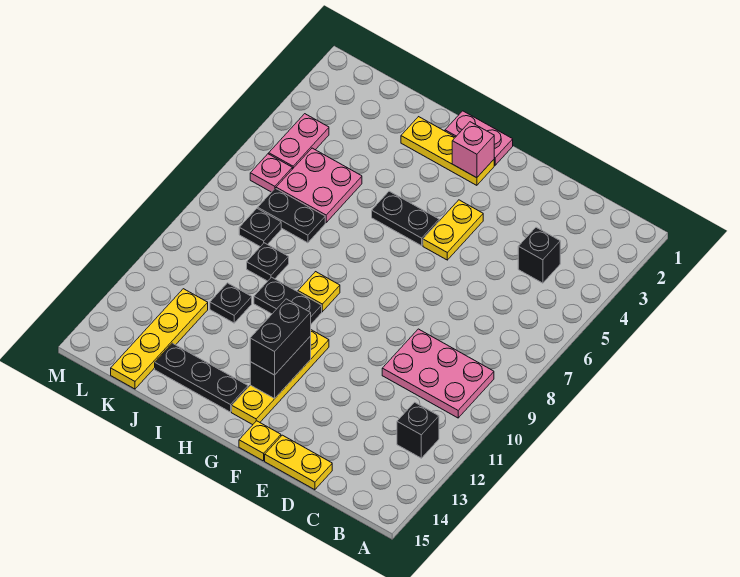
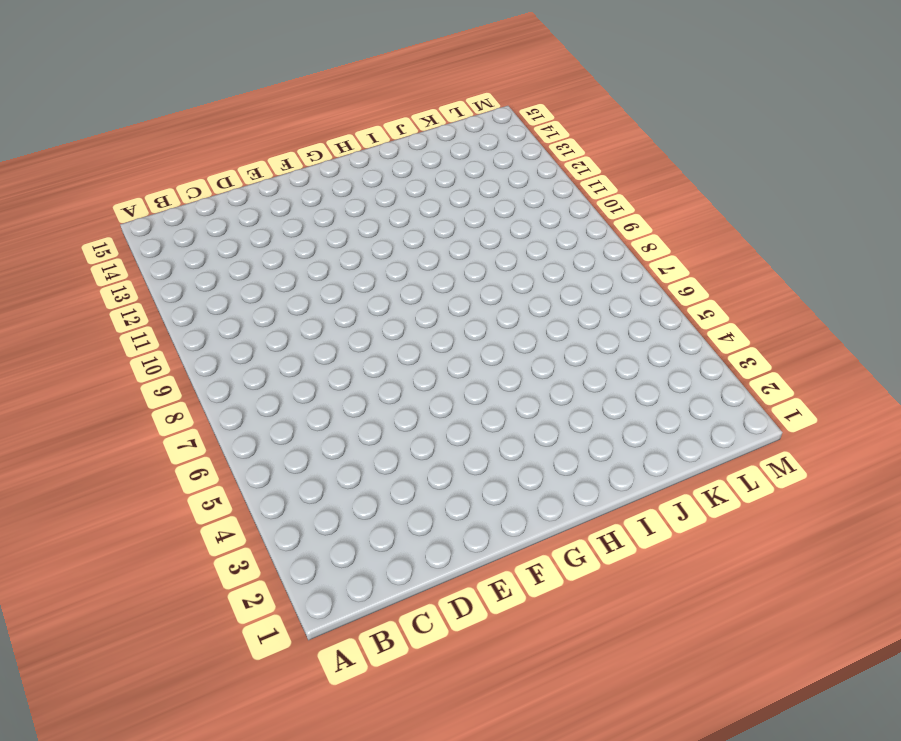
none -> pink plate B9:D10 level 1
none -> black brick B12 level 1
none -> black brick C4 level 1

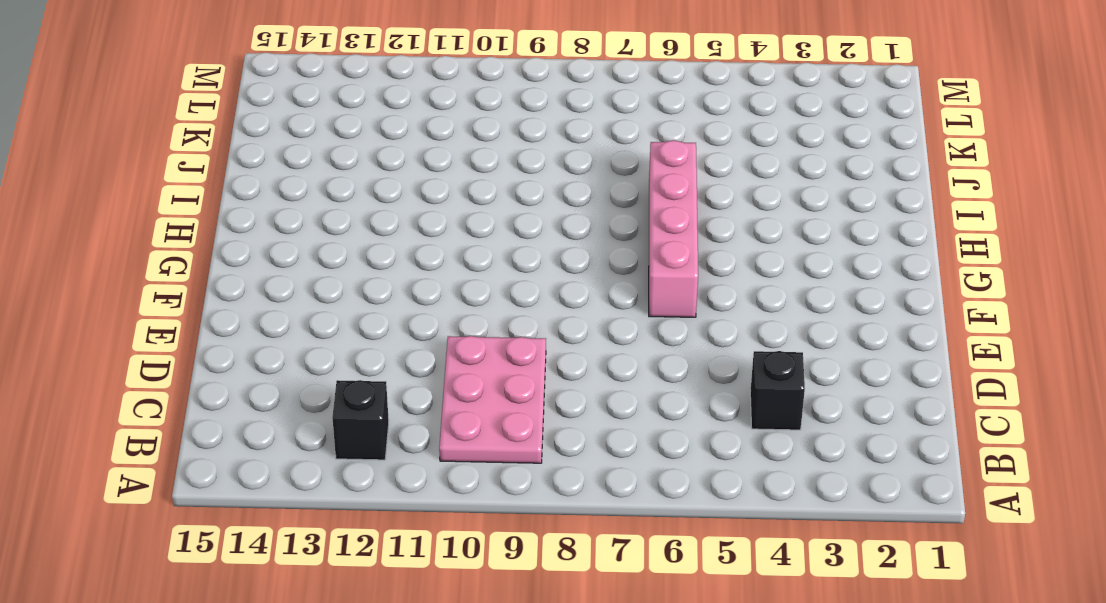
pink brick F6:I6 level 1 -> none
none -> yellow plate D15:E15 level 1
none -> yellow plate F4:F5 level 1
none -> yellow plate F15 level 1

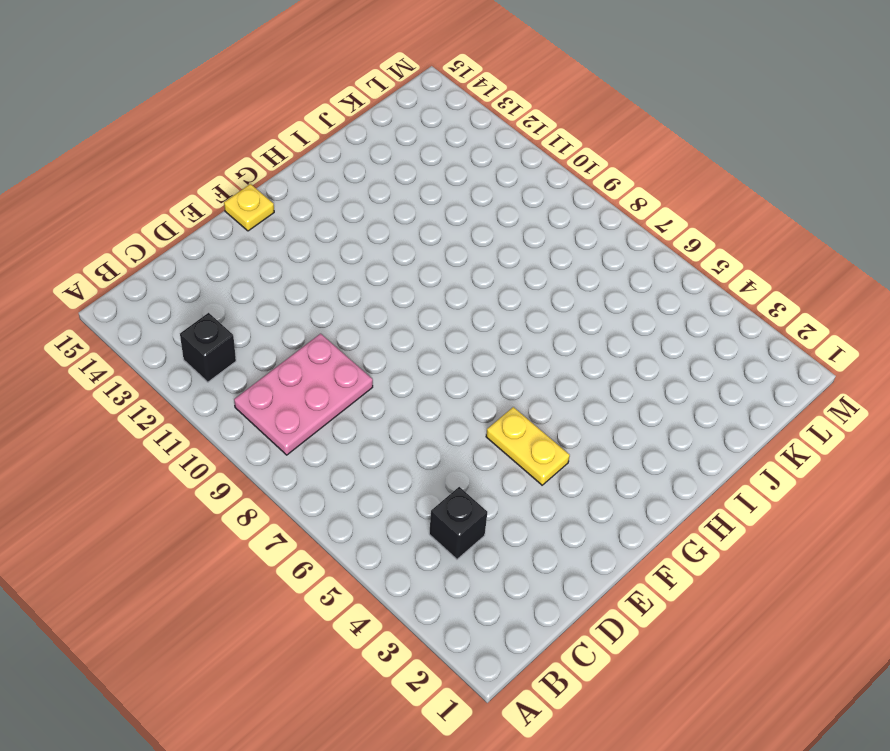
none -> yellow plate D15:E15 level 1
none -> pink plate G1:H1 level 1
none -> yellow plate G2:I2 level 1

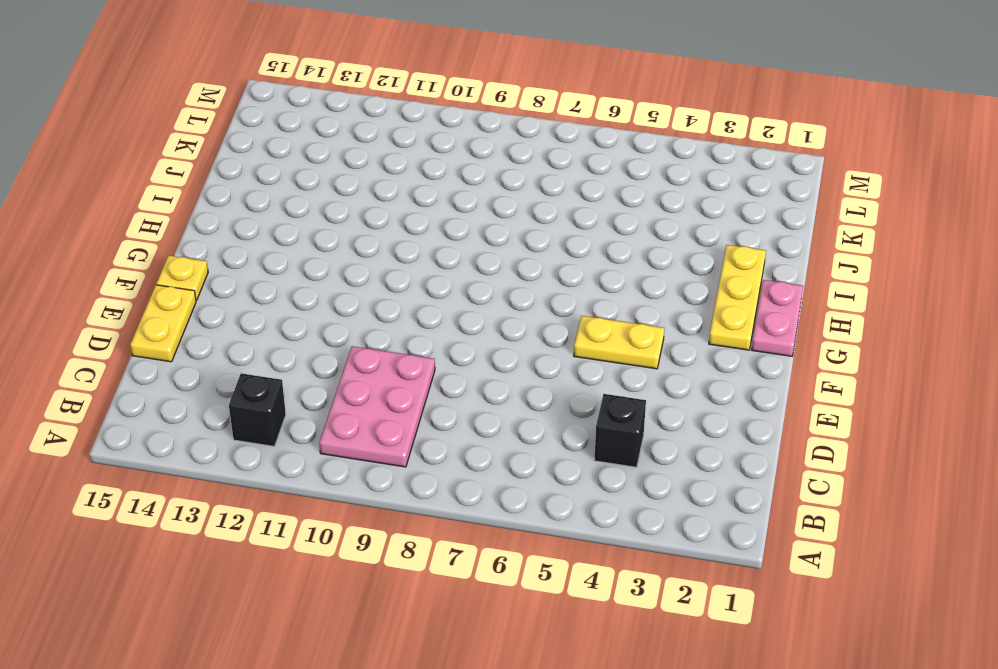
none -> black plate G5:H5 level 1
none -> yellow plate G11:G14 level 1
none -> yellow plate H9 level 1

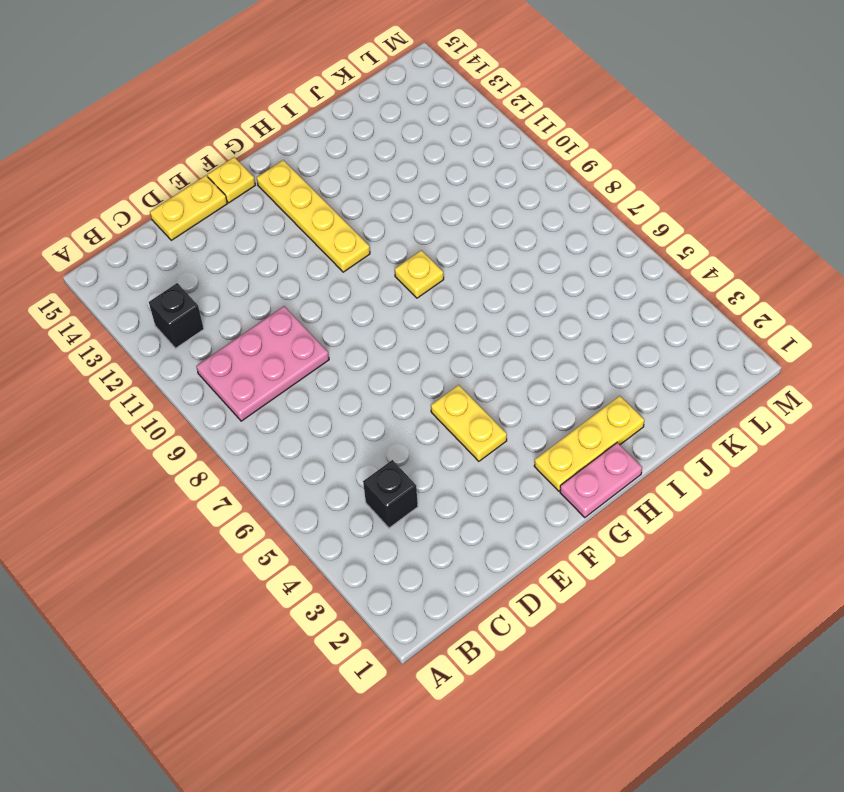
none -> black plate G5:H5 level 1
none -> black plate H10:I10 level 1
none -> black plate H14:J14 level 1

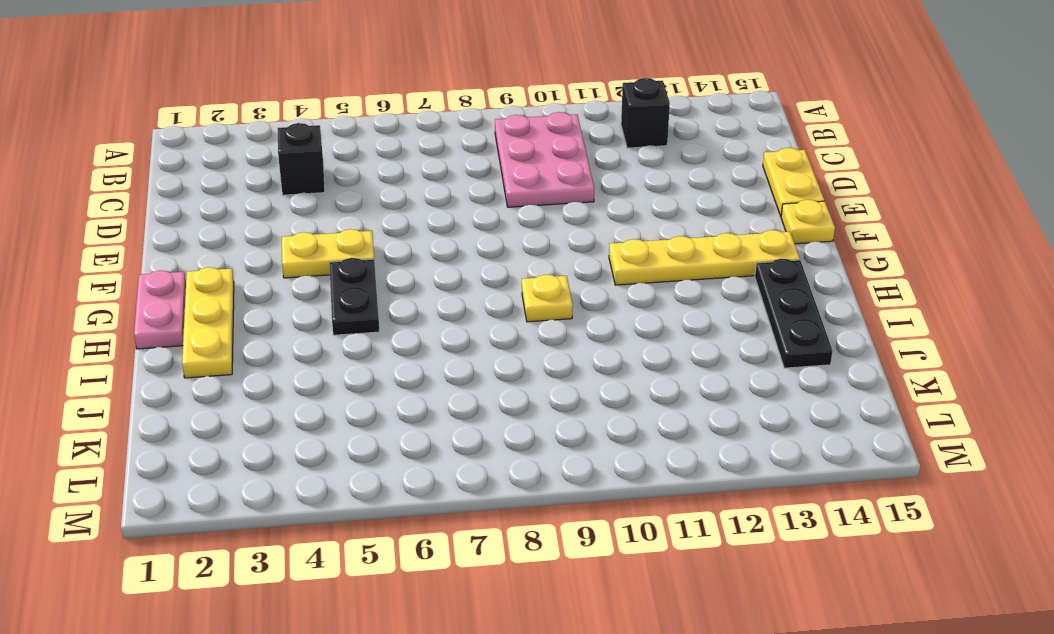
none -> black plate H10:I10 level 1
none -> pink plate J5:K6 level 1
none -> black plate J7:K7 level 1

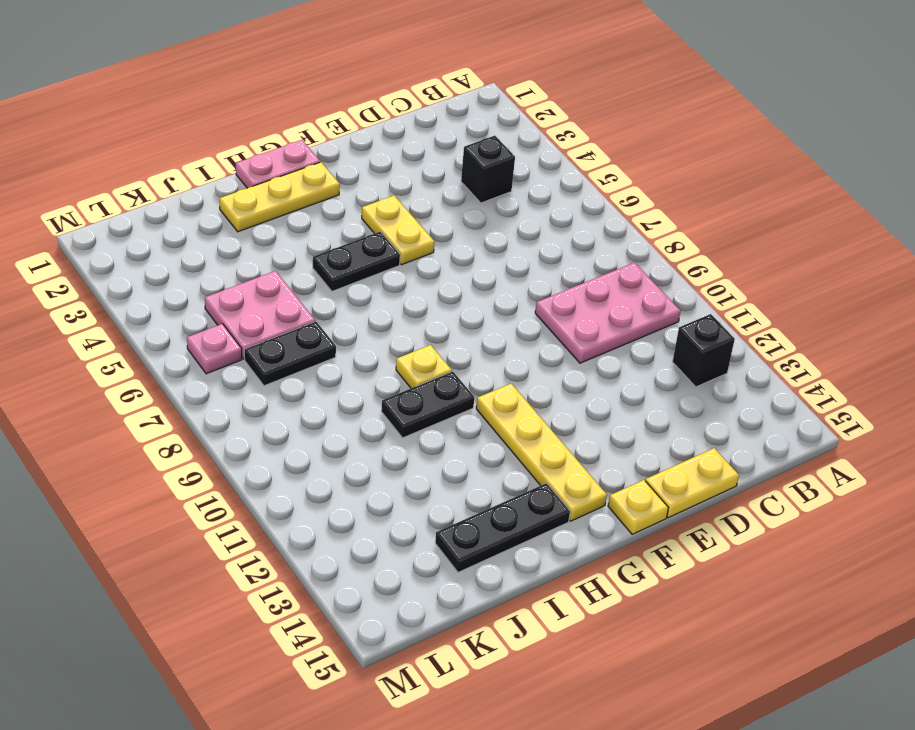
none -> black plate J9 level 1
none -> black plate J11 level 1
none -> black plate K8 level 1

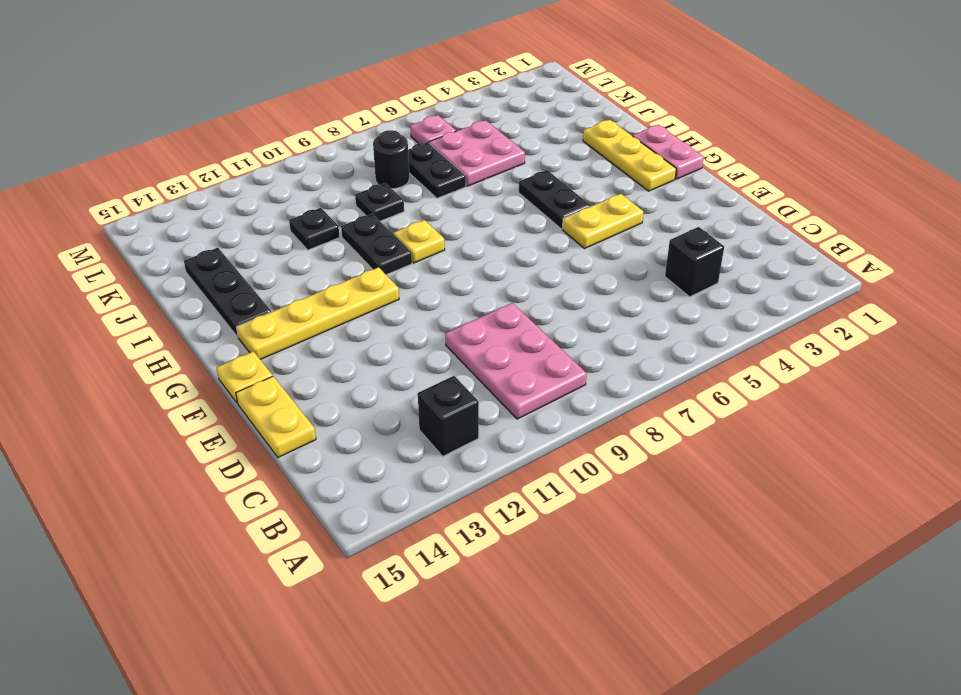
black round brick K8 level 1 -> black plate K8 level 1
none -> yellow plate K12:K15 level 1
none -> pink plate L4:L5 level 1
none -> pink brick G2 level 2

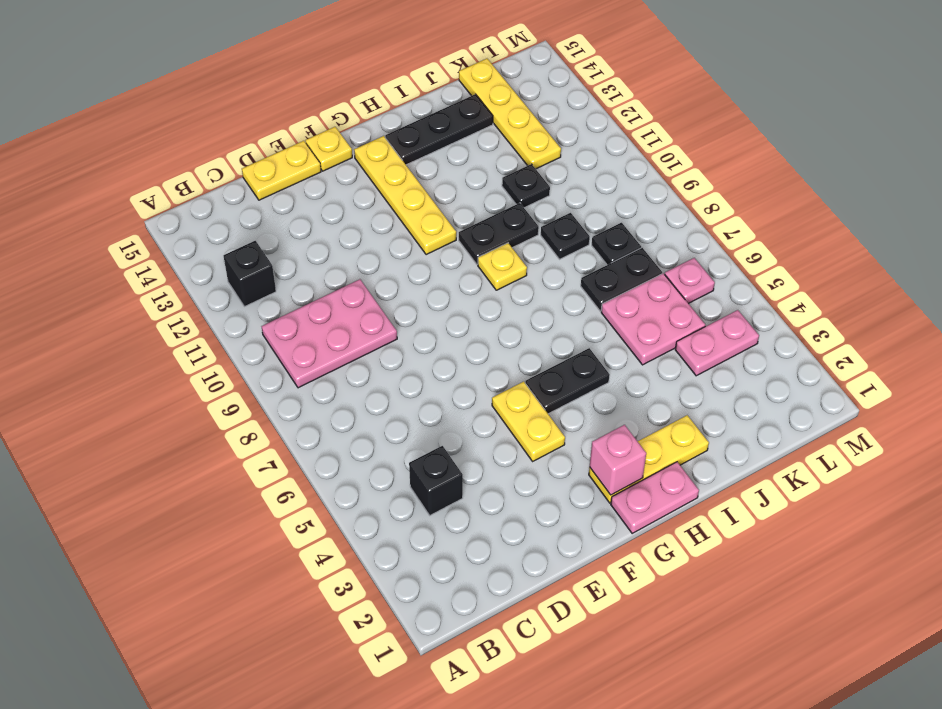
pink plate K4:L4 level 1 -> pink plate L4:L5 level 1
none -> black brick G12:G13 level 2
none -> black brick G12:G13 level 3

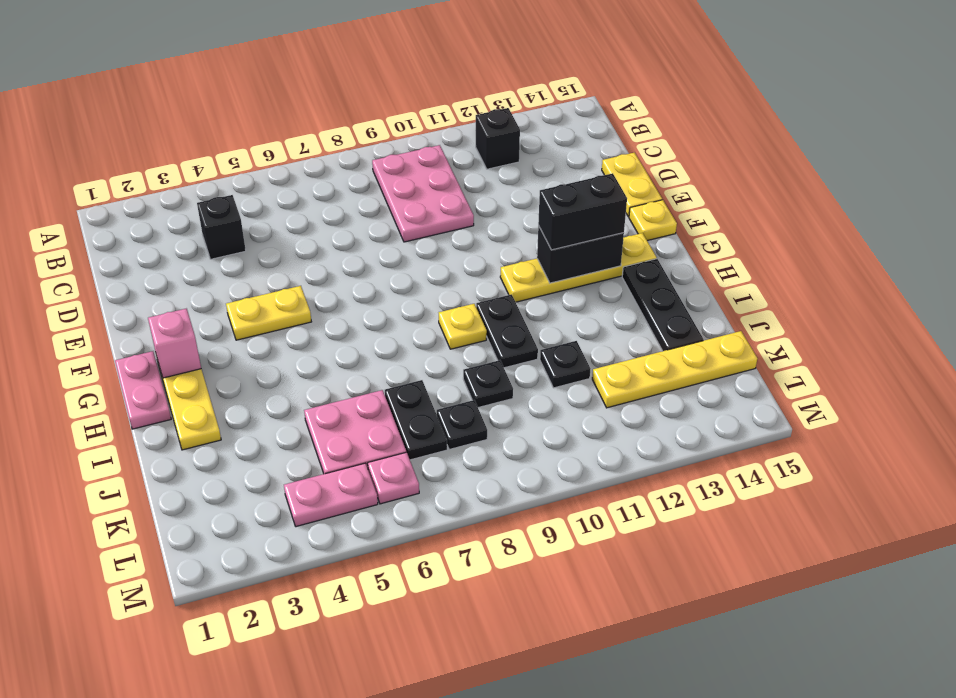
none -> black plate G5:H5 level 1

